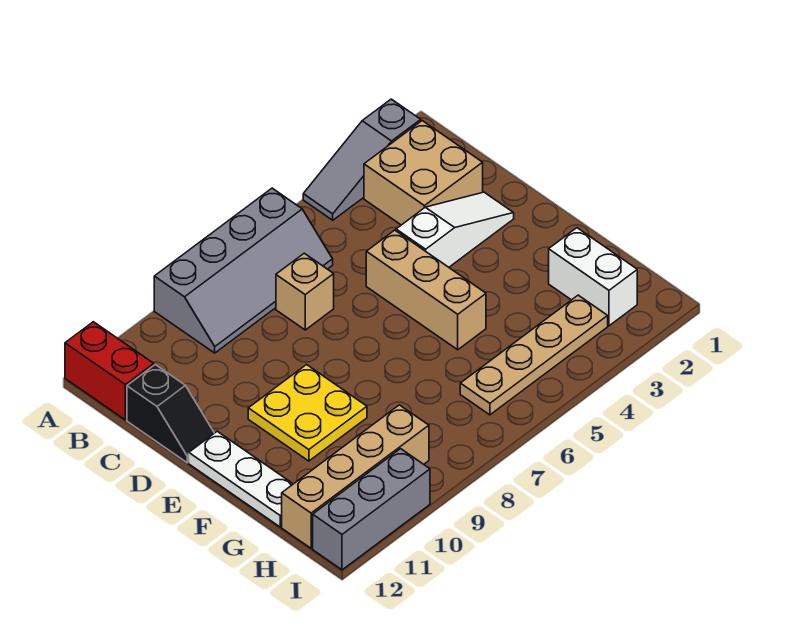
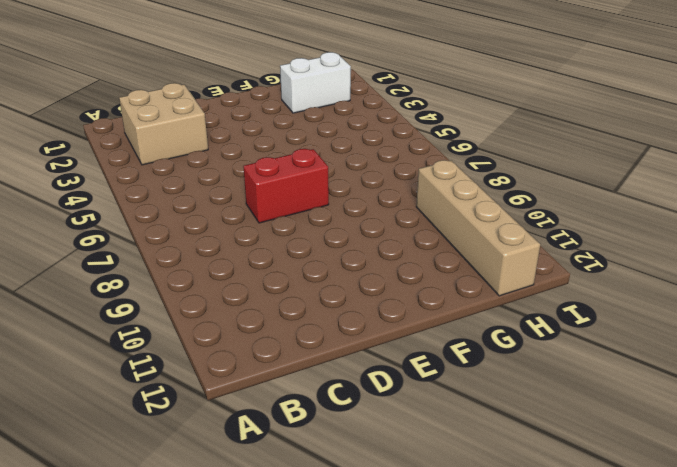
red brick D7:E7 level 1 -> red brick A12:B12 level 1
none -> grey slope A2:A4 level 1 top 2
none -> grey slope A6:B9 level 1 top A
none -> tan brick C7 level 1

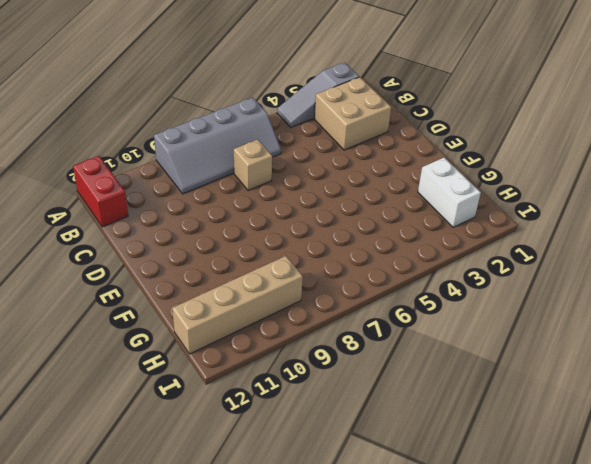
none -> black slope C12:D12 level 1 top C
none -> white slope D2:D4 level 1 top 4
none -> tan brick D5:F5 level 1

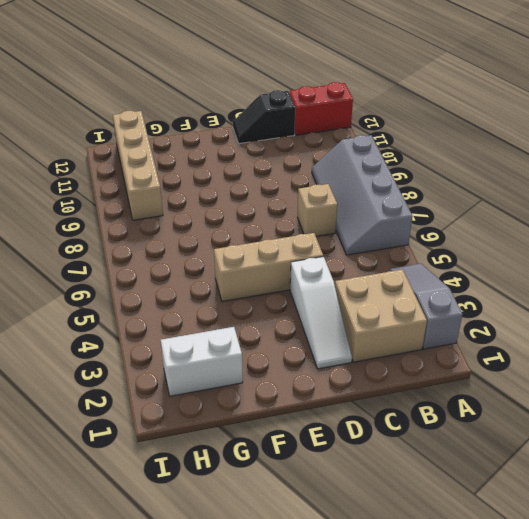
none -> yellow plate E9:F10 level 1
none -> white plate E12:G12 level 1
none -> tan plate H3:H6 level 1

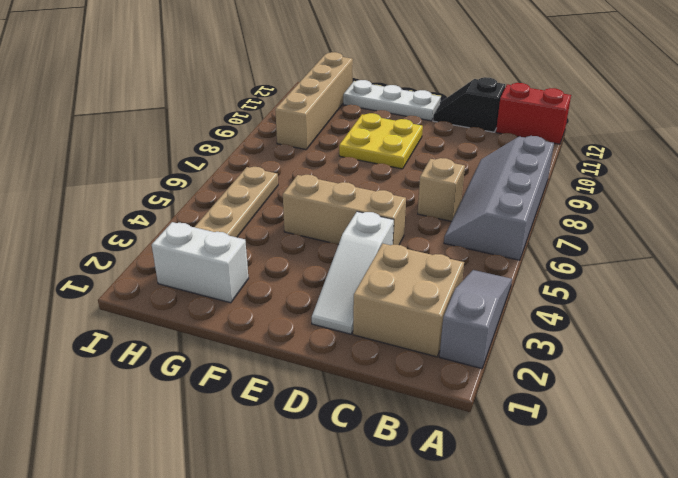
none -> grey brick I10:I12 level 1

